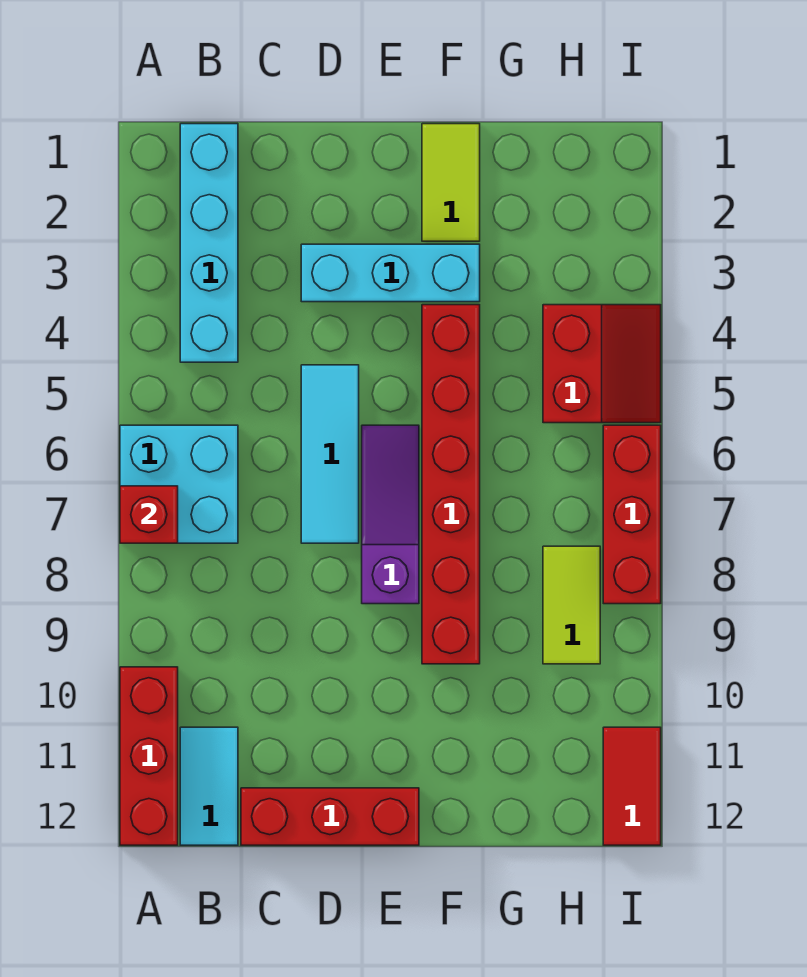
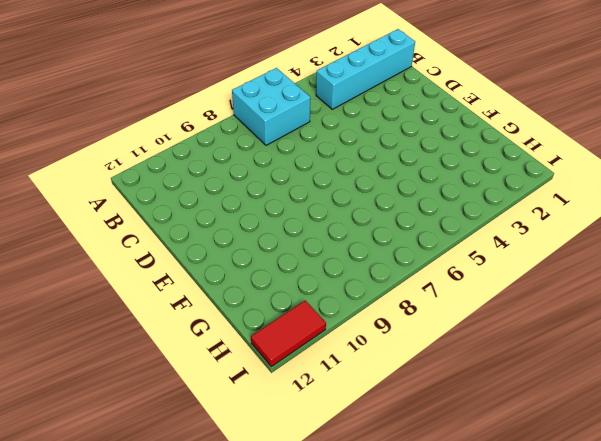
none -> red brick A10:A12 level 1
none -> cyan tile B11:B12 level 1
none -> red brick C12:E12 level 1

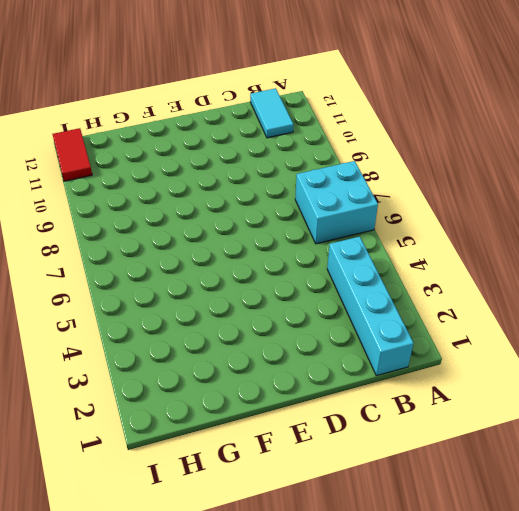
none -> red brick A10:A12 level 1
none -> red brick C12:E12 level 1
none -> cyan brick D3:F3 level 1

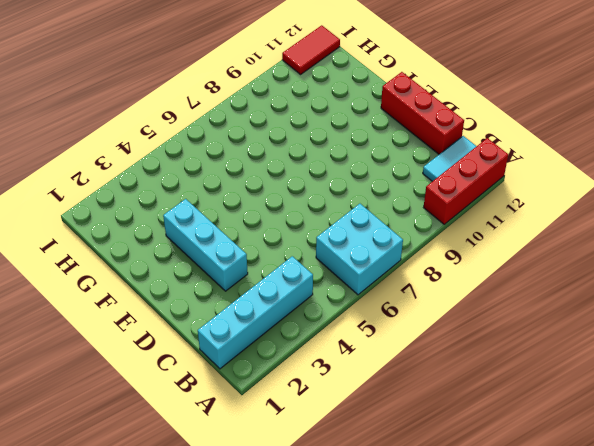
none -> cyan tile D5:D7 level 1
none -> purple slope E6:E8 level 1 top 8
none -> lime tile F1:F2 level 1

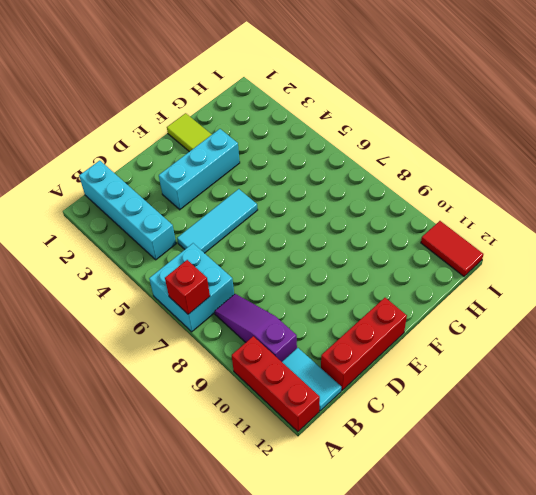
purple slope B8:B10 level 1 top 10 -> purple slope E6:E8 level 1 top 8
cyan tile C5:E5 level 1 -> cyan tile D5:D7 level 1
none -> red brick F4:F9 level 1
none -> red slope H4:I5 level 1 top H
none -> lime tile H8:H9 level 1

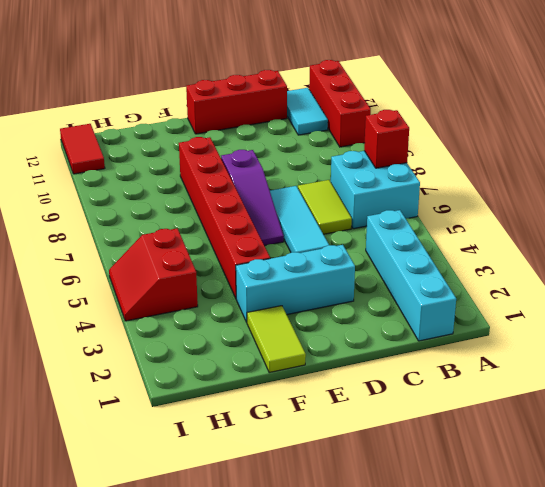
lime tile C6:C7 level 1 -> lime tile H8:H9 level 1
none -> red brick I6:I8 level 1

